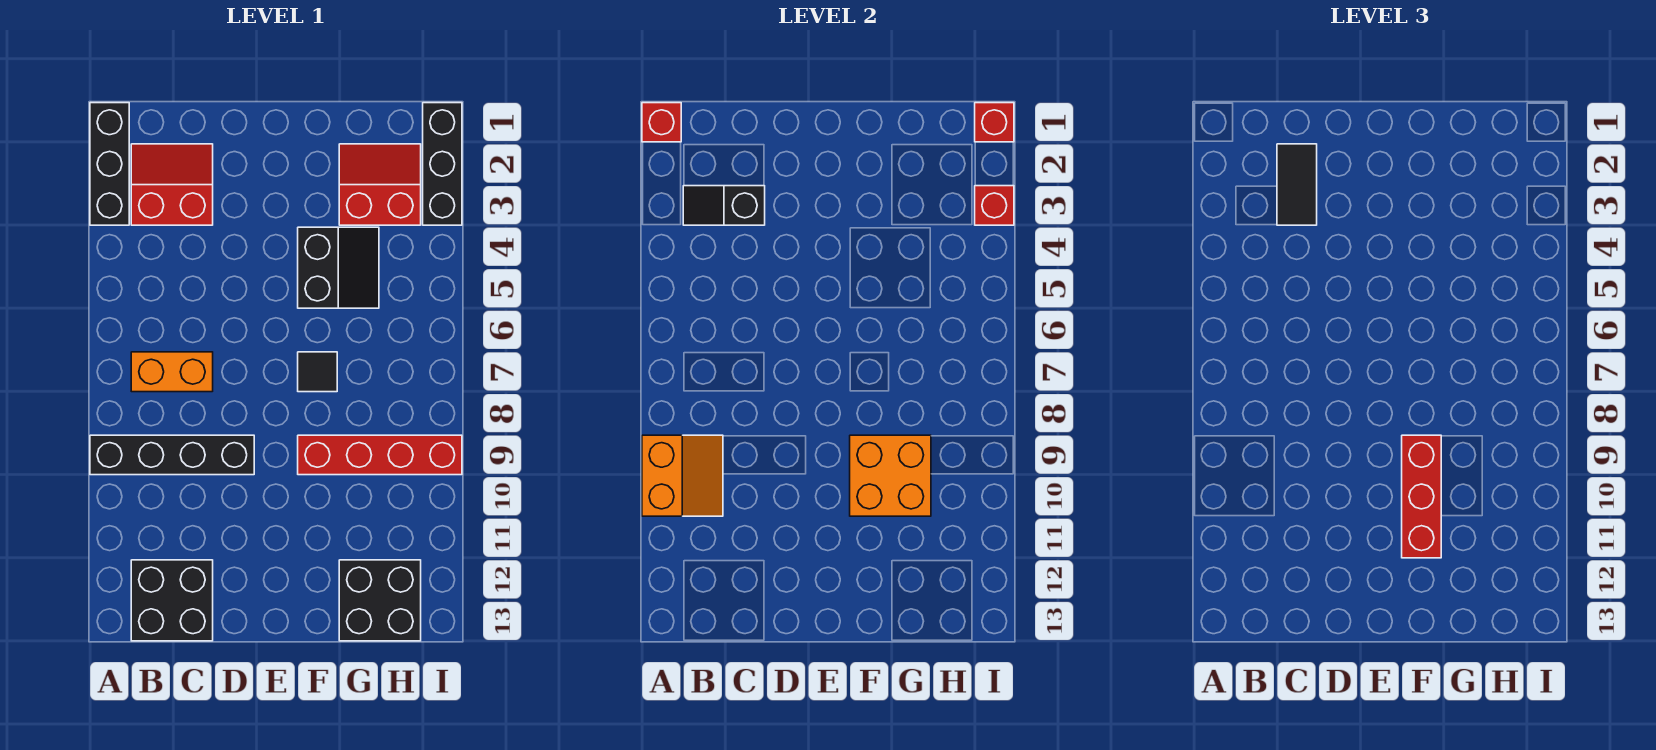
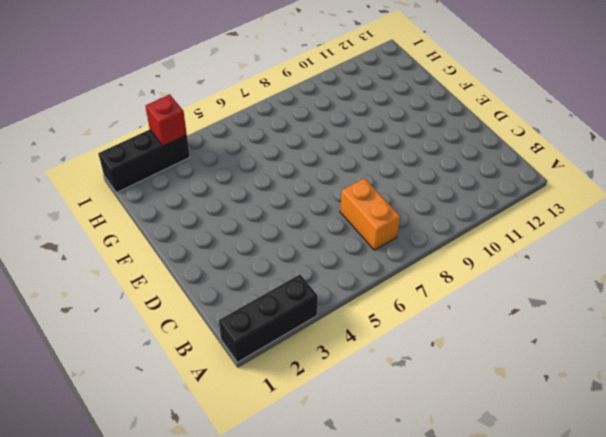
none -> black brick A9:D9 level 1
none -> red slope B2:C3 level 1 top 3
none -> black brick B12:C13 level 1

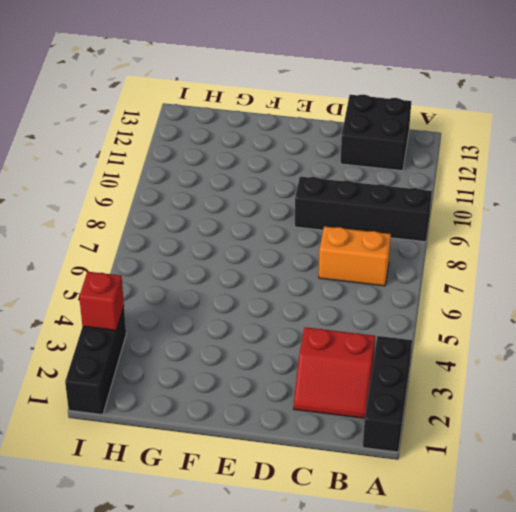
none -> black slope F4:G5 level 1 top F
none -> black tile F7 level 1
none -> red brick F9:I9 level 1

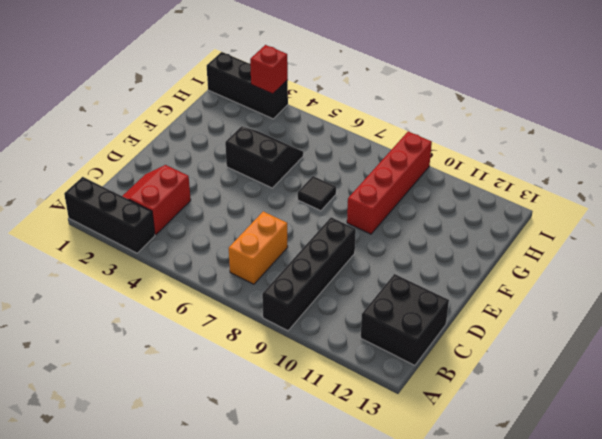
none -> red slope G2:H3 level 1 top 3
none -> black brick G12:H13 level 1
none -> red brick A1 level 2

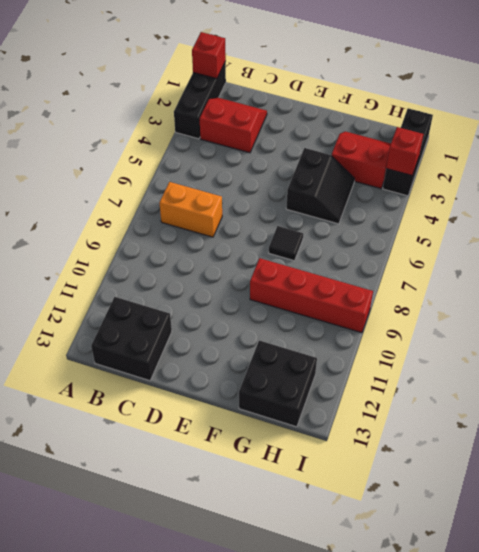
none -> black brick A9:D9 level 1
none -> orange slope A9:B10 level 2 top A
none -> black slope B3:C3 level 2 top C

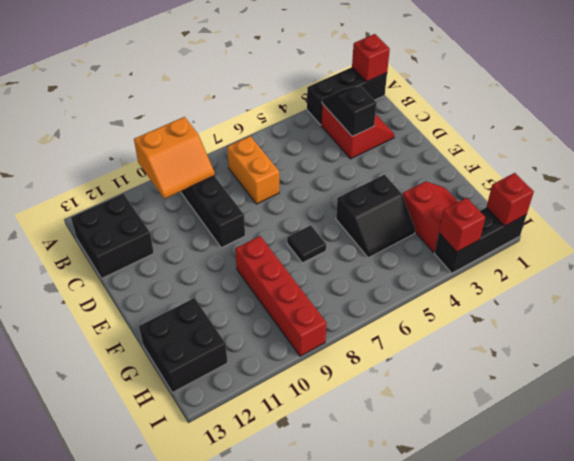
none -> orange brick F9:G10 level 2
none -> black tile C2:C3 level 3
none -> red brick F9:F11 level 3

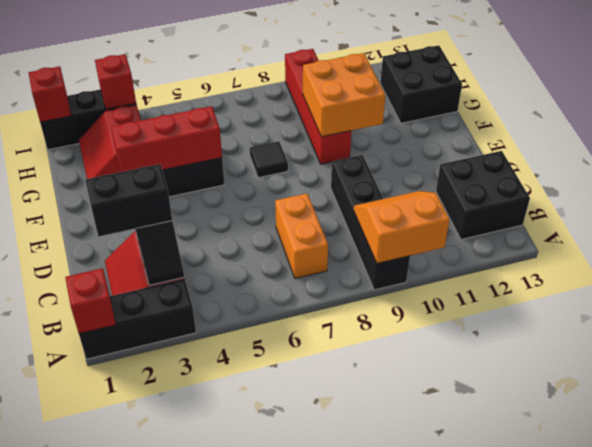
black brick C2:C3 level 3 -> black tile C2:C3 level 3
red brick F3:F5 level 2 -> red brick F9:F11 level 3

